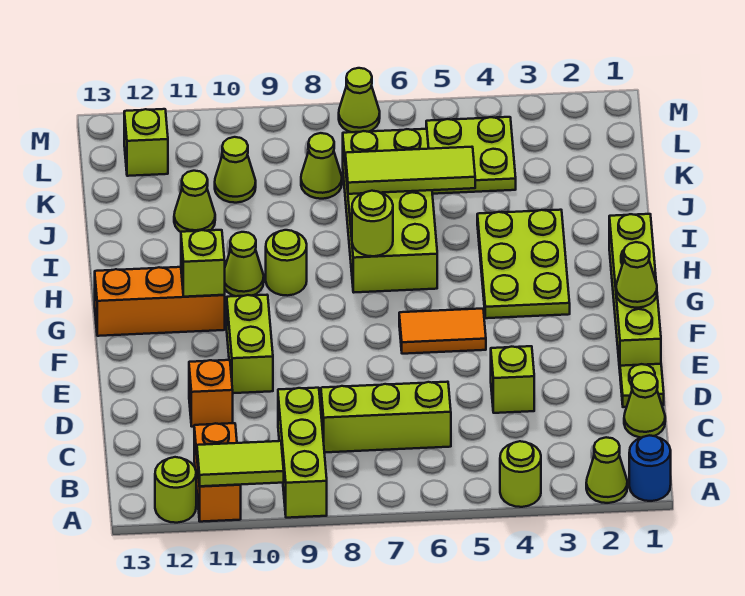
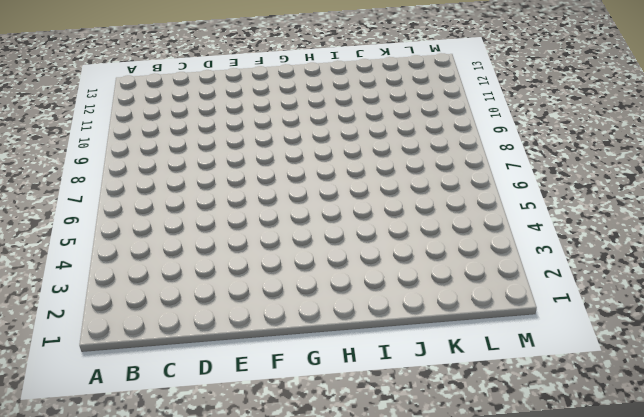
none -> blue round brick A1 level 1
none -> lime cone A2 level 1
none -> lime round brick A4 level 1
none -> lime brick A9:C9 level 1

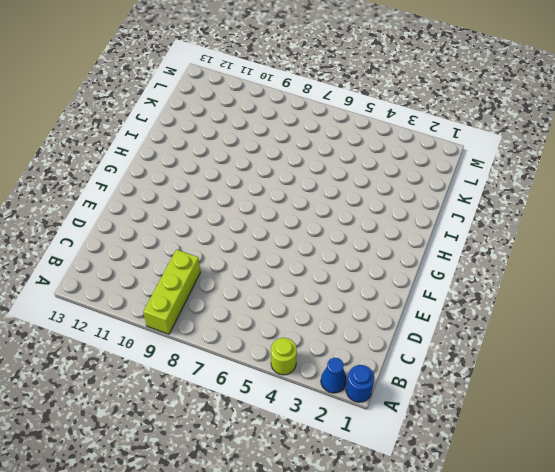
blue cone A2 level 1 -> lime cone A2 level 1
none -> orange brick A11:B11 level 1
none -> lime round brick A12 level 1
none -> lime cone C1 level 1
none -> lime brick C6:C8 level 1

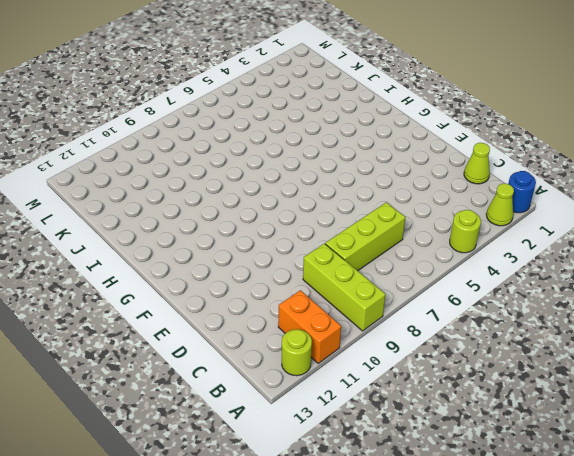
none -> lime plate D1 level 1
none -> lime brick D4 level 1
none -> orange brick D11 level 1
none -> lime brick E1:H1 level 1

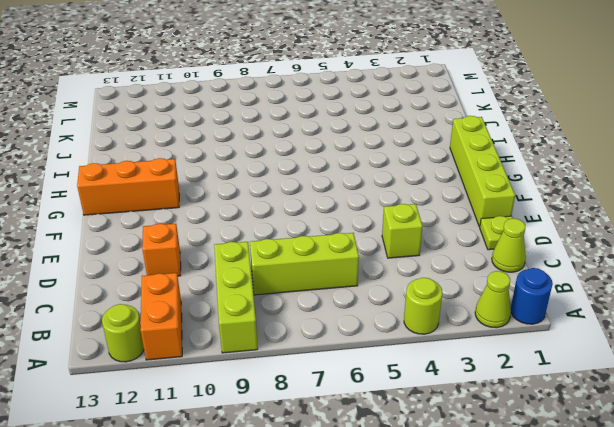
none -> lime brick E10:F10 level 1
none -> orange tile F5:F6 level 1
none -> lime plate G3:I4 level 1
none -> lime brick H6:K7 level 1

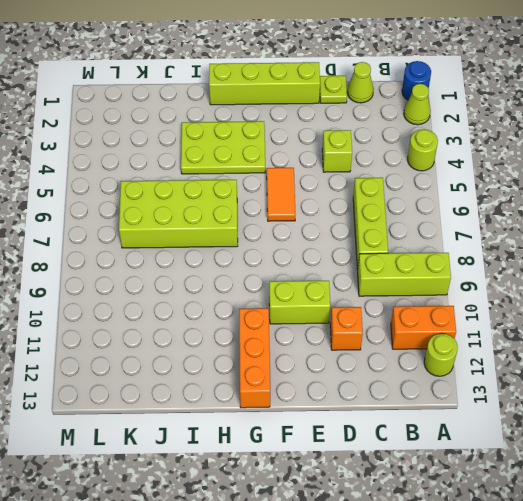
none -> lime round brick H9 level 1
none -> lime cone H10 level 1
none -> lime cone J11 level 1
none -> lime plate K4:L5 level 1

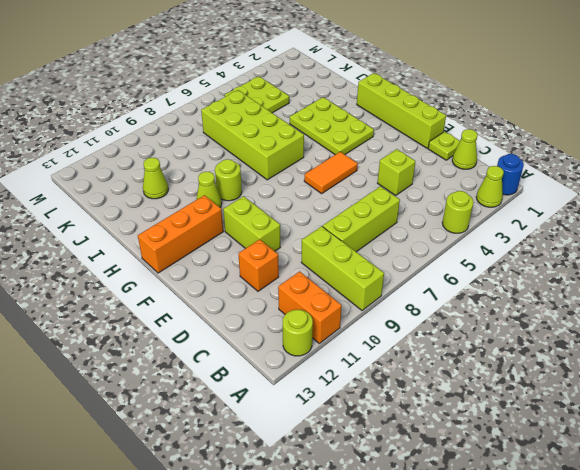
none -> lime cone K8 level 1
none -> lime cone K10 level 1
none -> lime brick L12 level 1
none -> lime cone M7 level 1

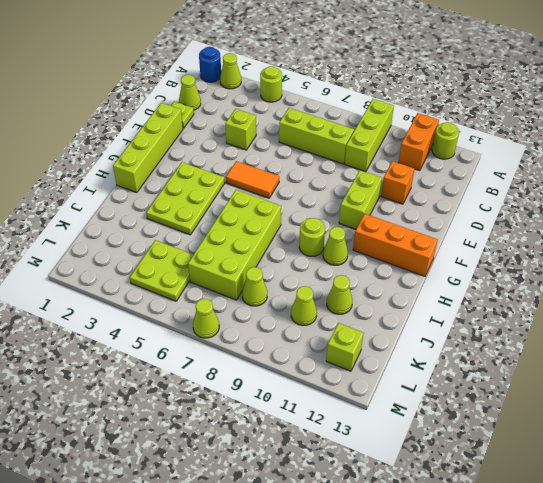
none -> lime tile A10:A11 level 2
none -> lime cone F1 level 2
none -> lime brick G11 level 2
none -> lime round brick H7 level 2

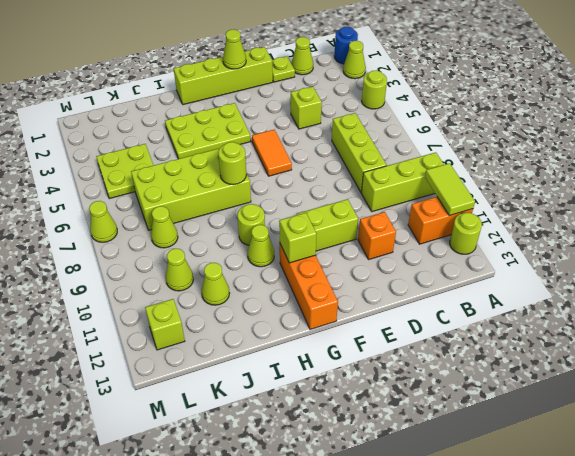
none -> lime tile J5:J7 level 2

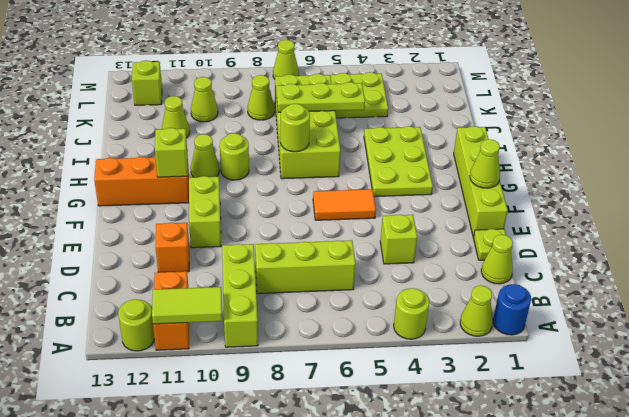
lime plate J5:J7 level 2 -> lime tile J5:J7 level 2

